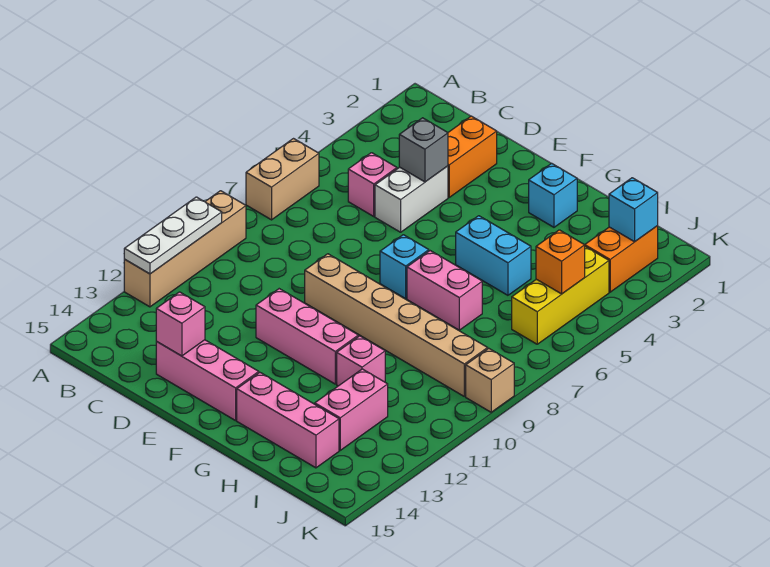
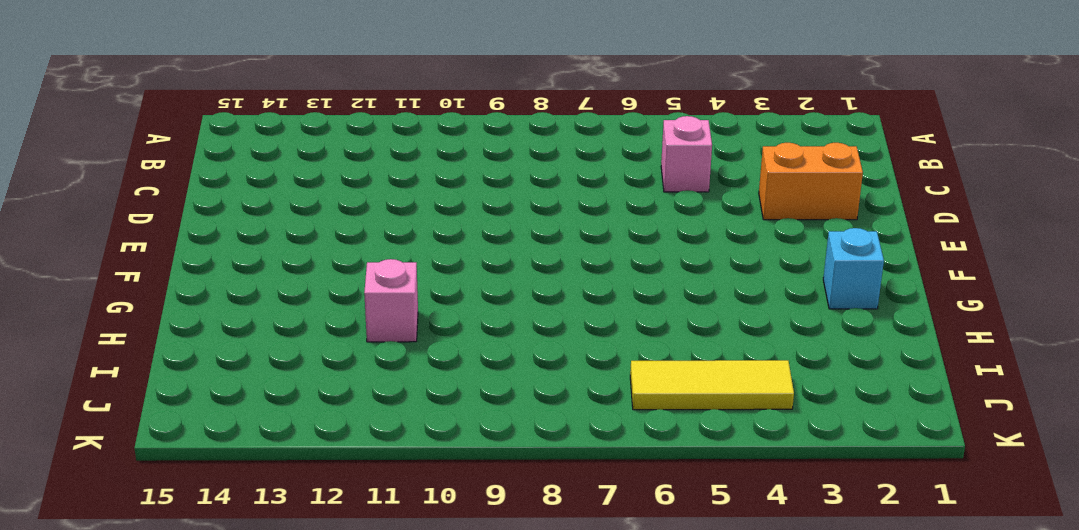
yellow tile J4:J6 level 1 -> yellow brick J4:J6 level 1
none -> tan brick A6:A7 level 1
none -> tan brick A9:A12 level 1
none -> white brick D4:D5 level 1

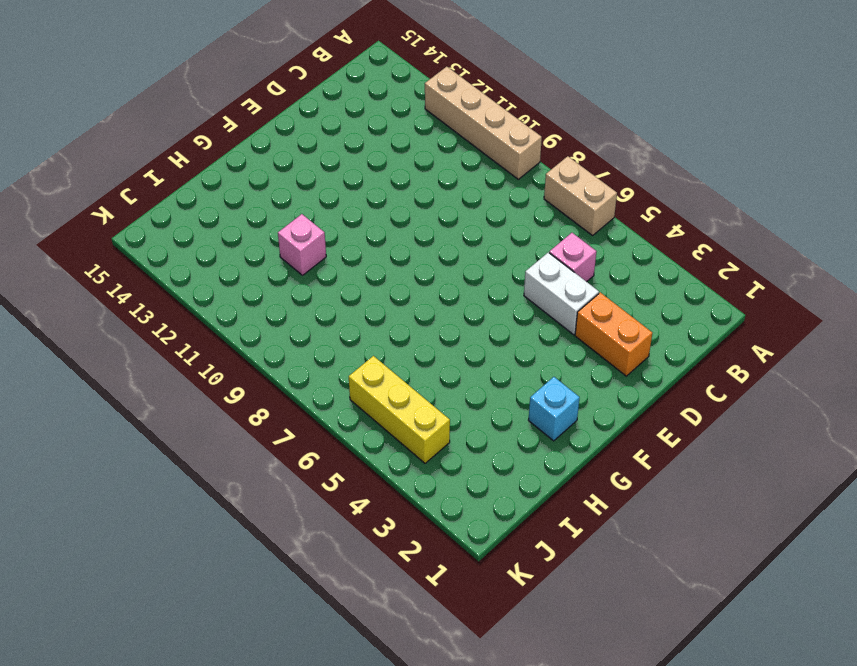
none -> pink brick D14:F14 level 1
none -> tan brick E9:J9 level 1
none -> pink brick E11:G11 level 1

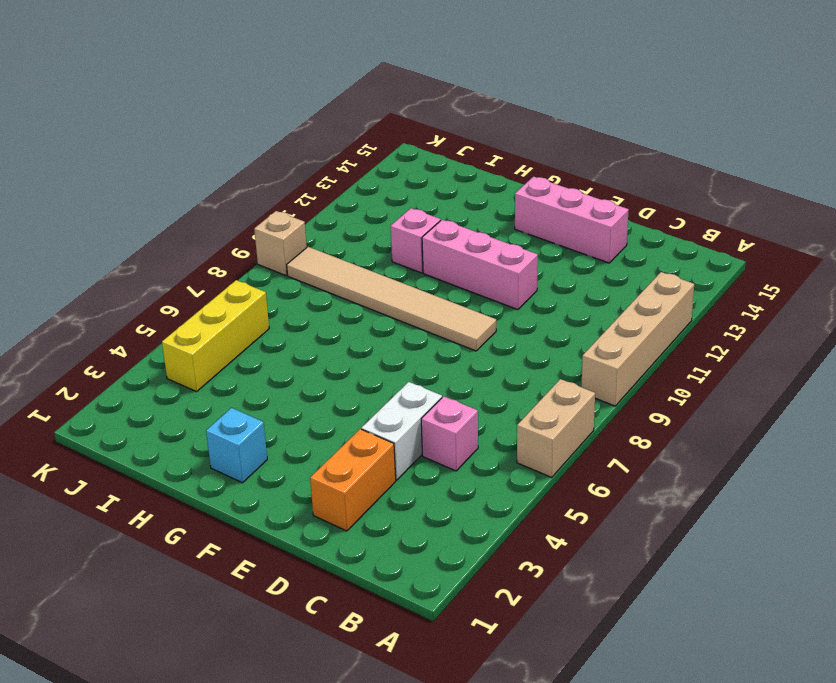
tan tile E9:J9 level 1 -> tan brick E9:J9 level 1
none -> cyan brick F7 level 1
none -> cyan brick G5:H5 level 1
none -> pink brick G7:H7 level 1

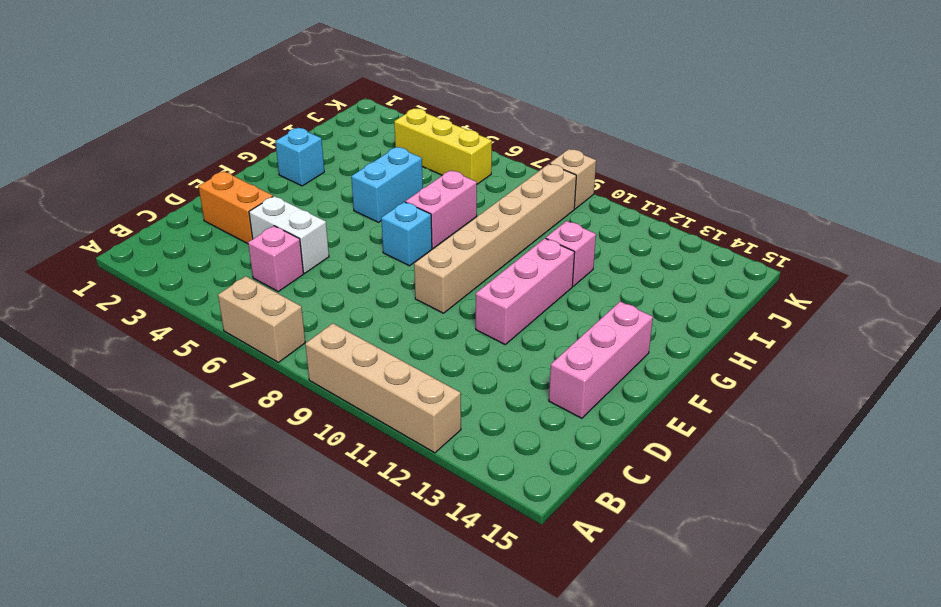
none -> pink brick G14:I14 level 1
none -> pink brick I12:I13 level 1
none -> orange brick J2:J3 level 1

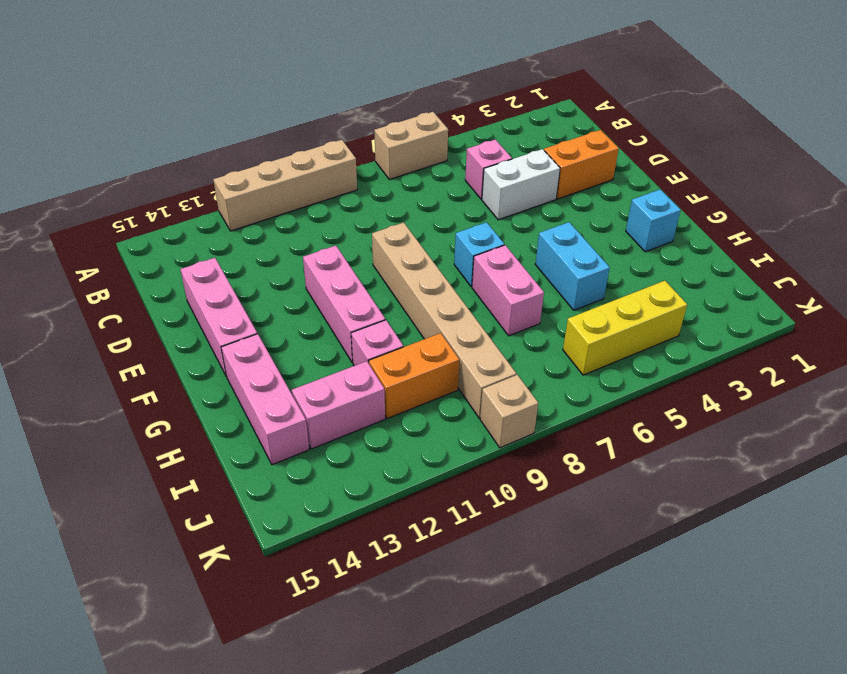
orange brick I10:I11 level 1 -> orange brick J2:J3 level 1
none -> white plate A10:A12 level 2
none -> grey brick D4 level 2
none -> pink brick D14 level 2

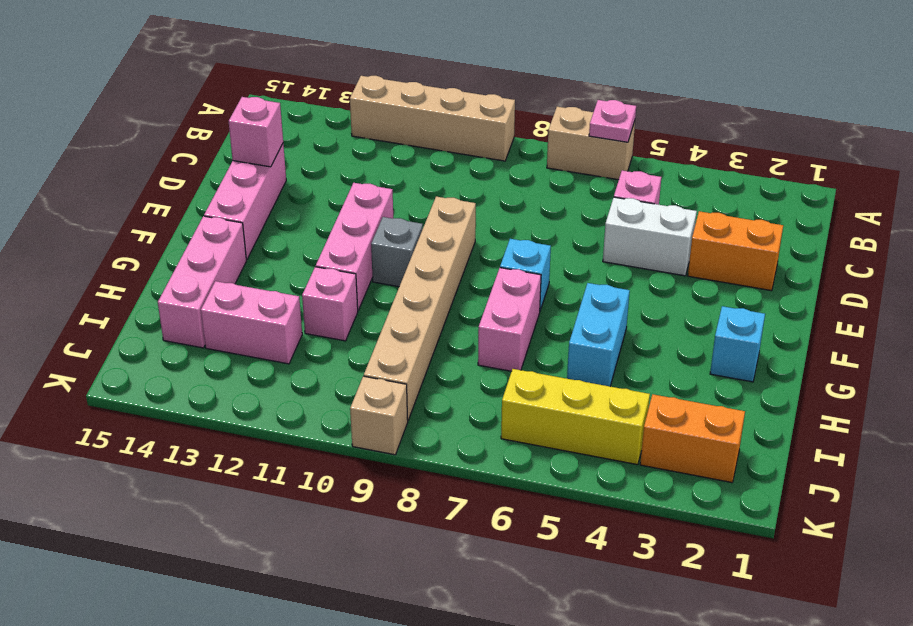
pink plate A6 level 2 -> none
grey brick F10 level 1 -> grey brick D4 level 2
none -> white plate A10:A12 level 2
none -> cyan brick J2 level 2
none -> orange brick J5 level 2

